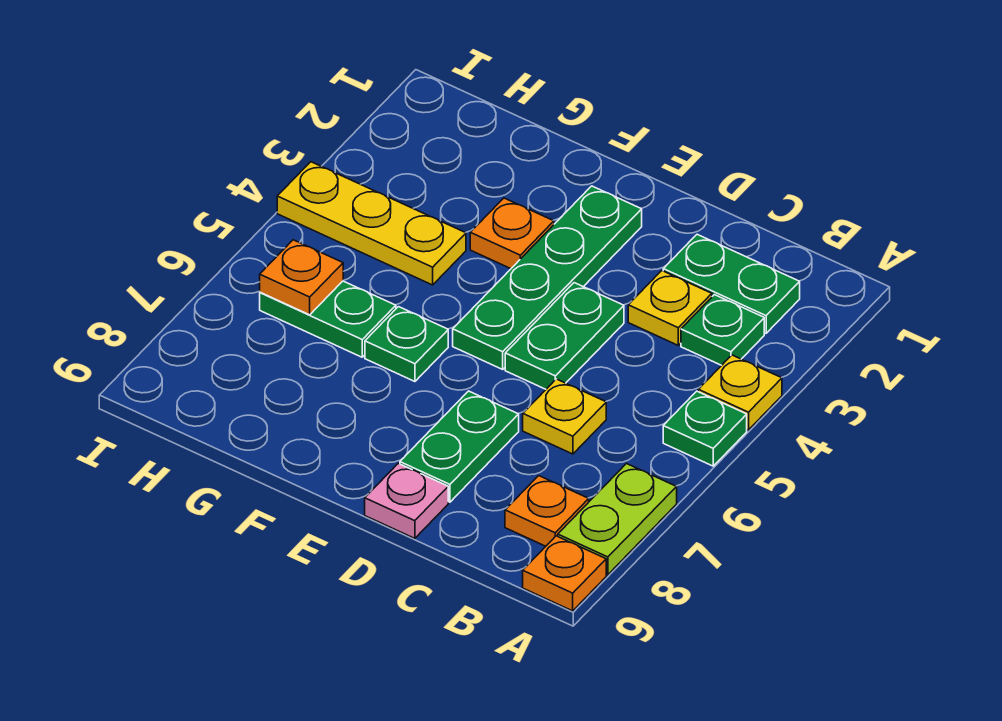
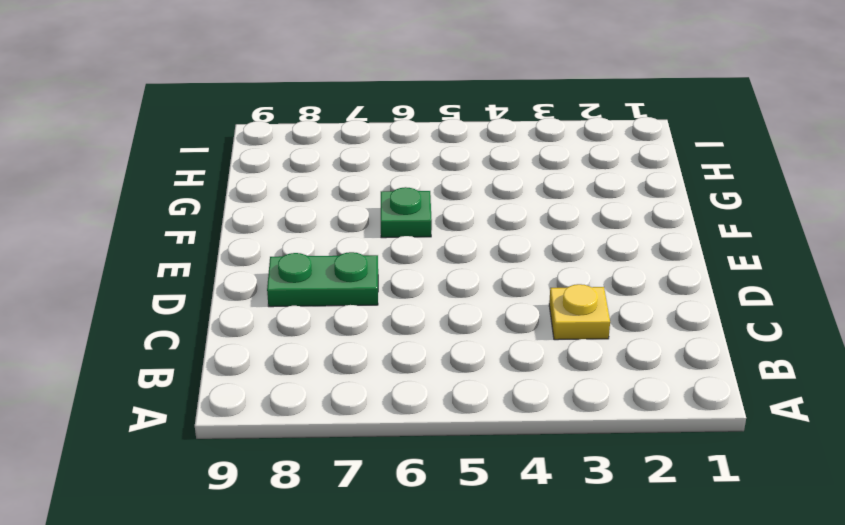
none -> yellow plate A4 level 1
none -> green plate A5 level 1
none -> lime plate A7:A8 level 1

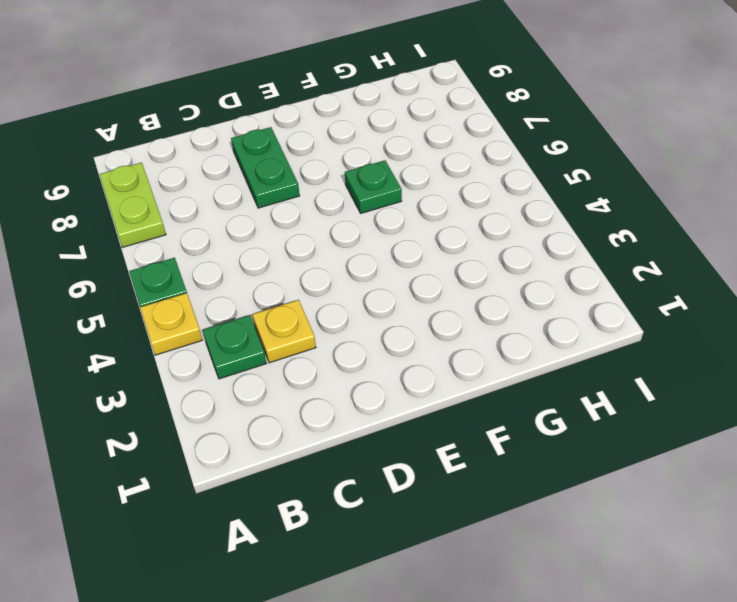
none -> orange plate A9 level 1
none -> green plate B2:C2 level 1
none -> orange plate B8 level 1

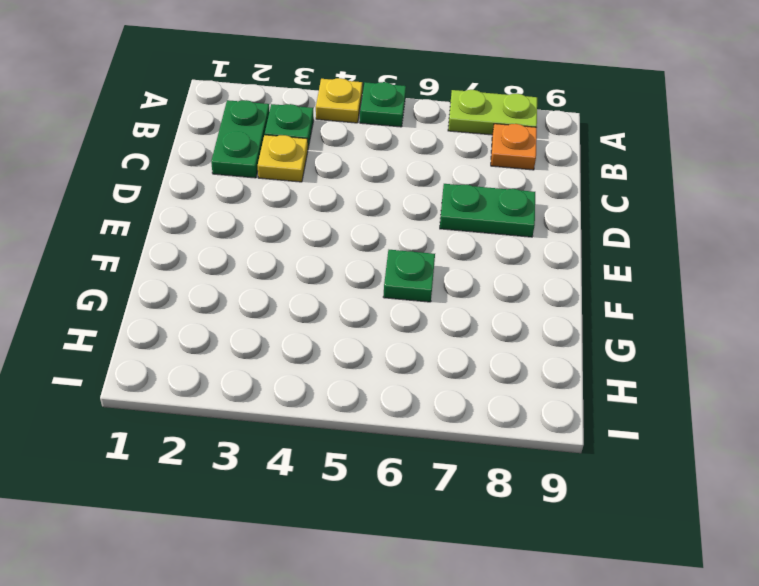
none -> orange plate A9 level 1
none -> yellow plate C6 level 1
none -> green plate D4:D5 level 1

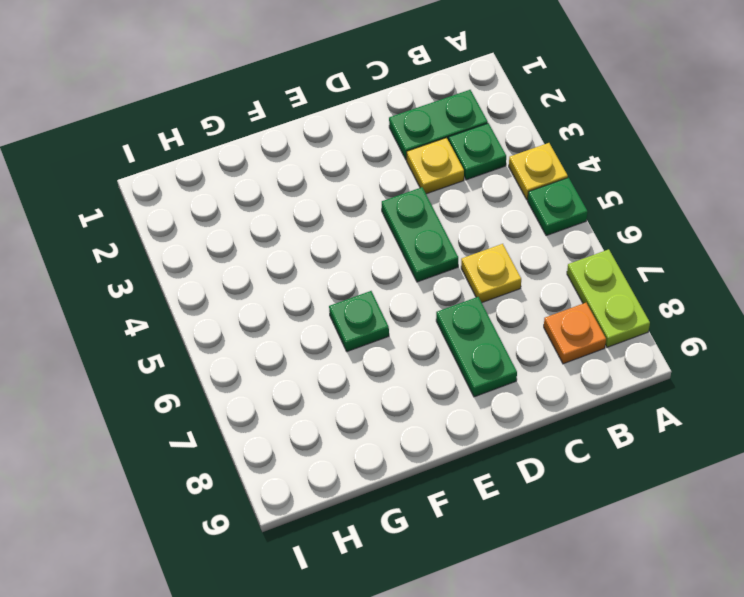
none -> orange plate A9 level 1
none -> pink plate D9 level 1
none -> green plate E2:E5 level 1

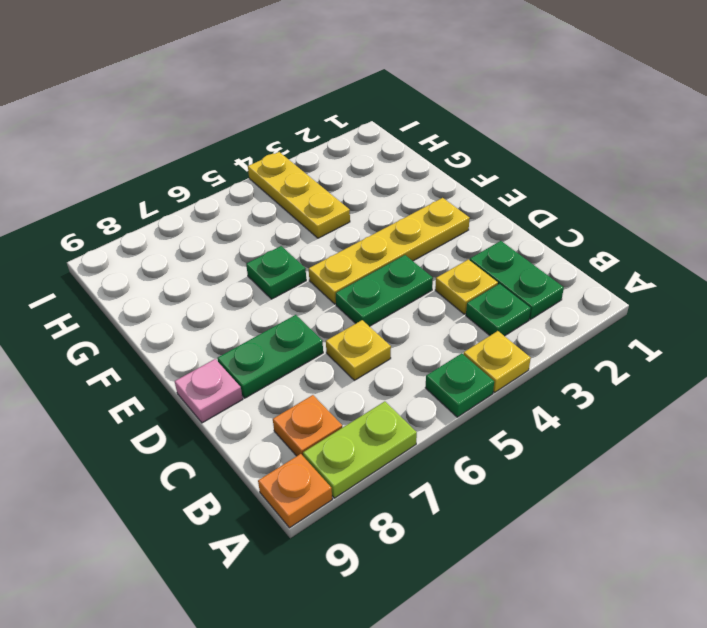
yellow plate E2:E5 level 1 -> green plate E2:E5 level 1
none -> orange plate F3 level 1
none -> green plate G6:H6 level 1
none -> orange plate H6 level 2

